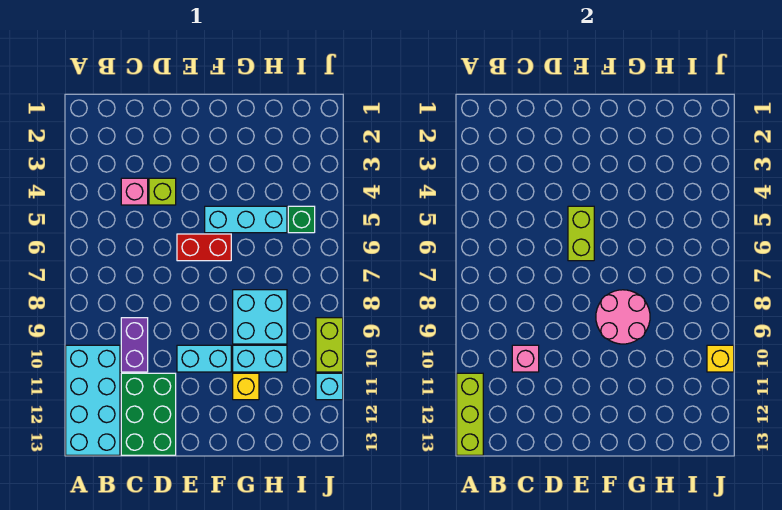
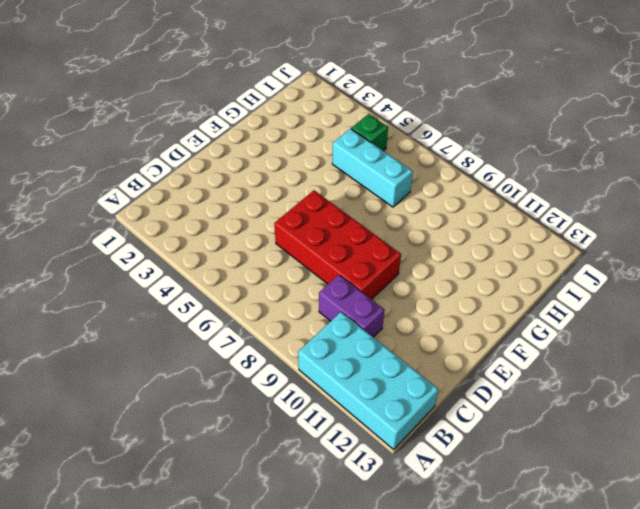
red brick D6:E9 level 1 -> red brick E6:F6 level 1
cyan brick H5:H7 level 1 -> cyan brick F5:H5 level 1
none -> pink brick C4 level 1
none -> green brick C11:D13 level 1
none -> lime brick D4 level 1

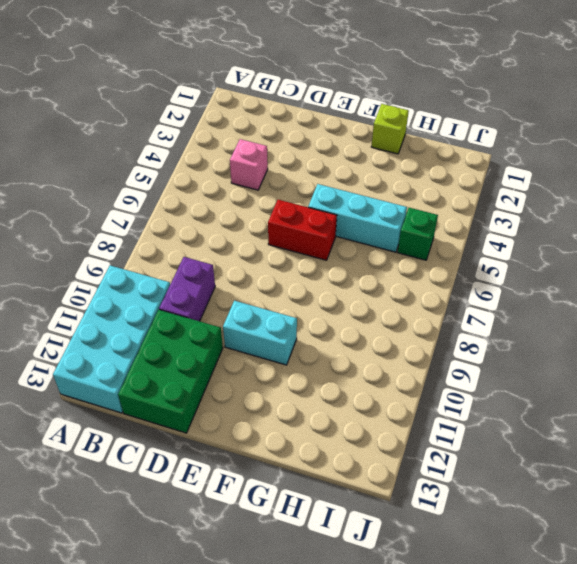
lime brick G1 level 1 -> lime brick D4 level 1
none -> cyan brick G8:H9 level 1
none -> cyan brick G10:H10 level 1
none -> yellow brick G11 level 1

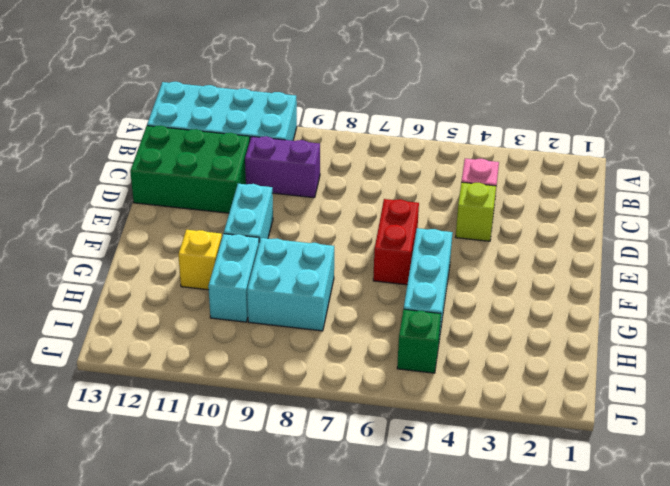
none -> lime brick J9:J10 level 1
none -> cyan brick J11 level 1
none -> lime brick A11:A13 level 2

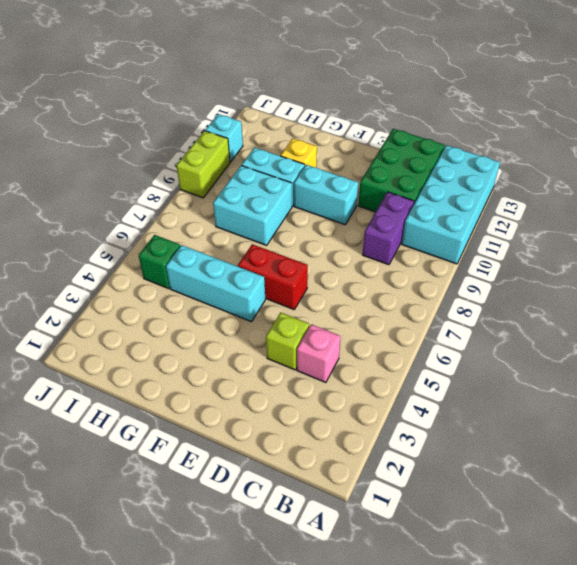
none -> lime brick A11:A13 level 2
none -> pink brick C10 level 2
none -> lime brick E5:E6 level 2

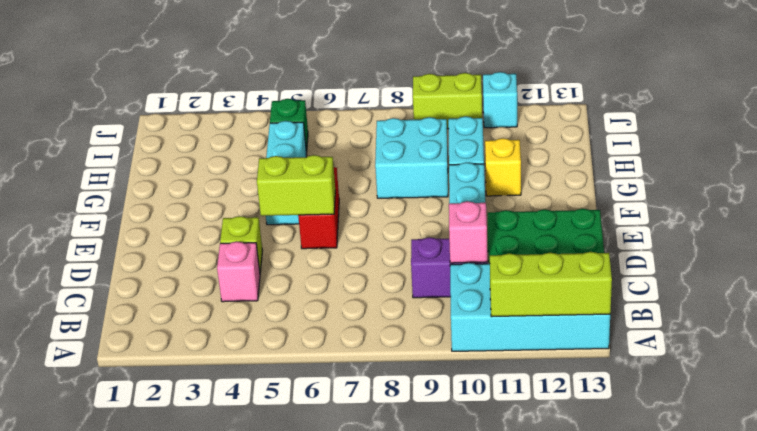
none -> pink round brick F8:G9 level 2
none -> yellow brick J10 level 2

